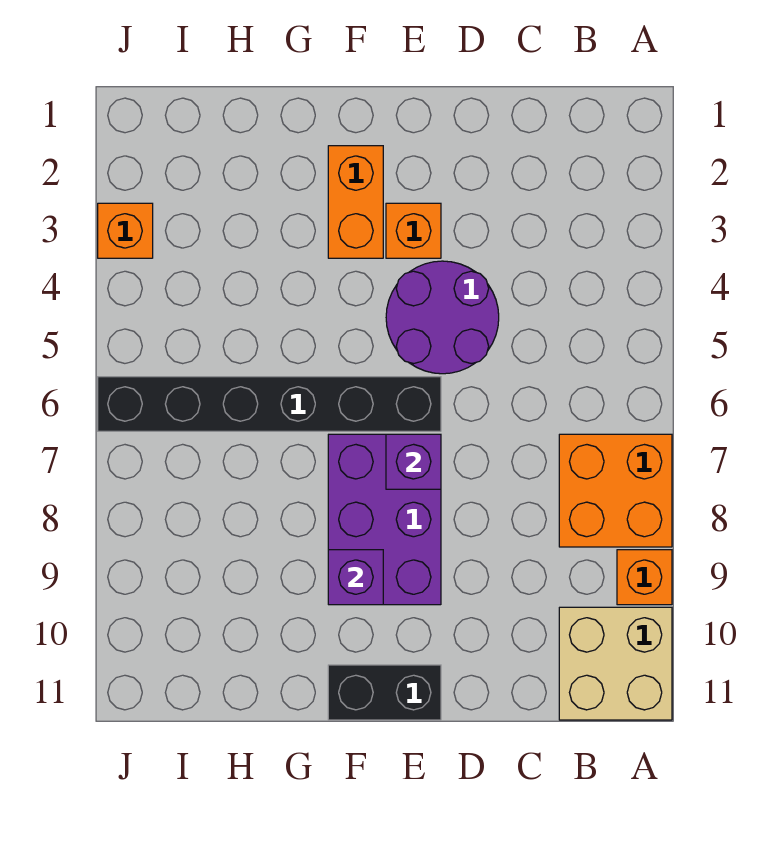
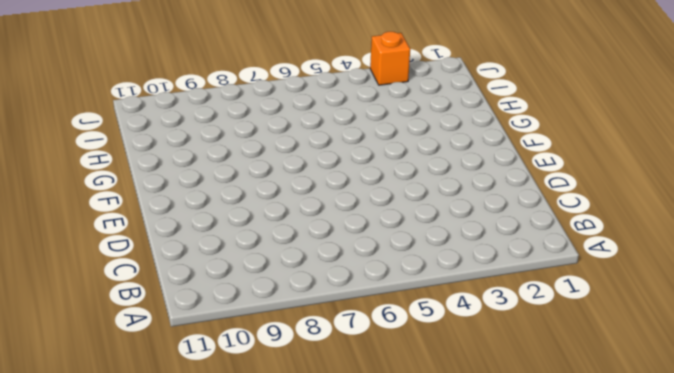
none -> orange brick A7:B8 level 1
none -> orange brick A9 level 1
none -> tan brick A10:B11 level 1

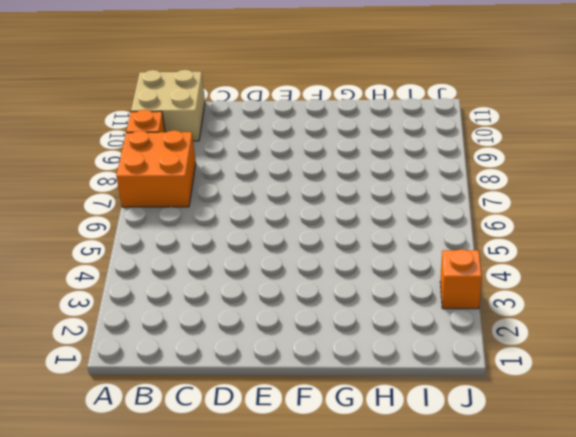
none -> purple round brick D4:E5 level 1
none -> orange brick E3 level 1
none -> black brick E6:J6 level 1

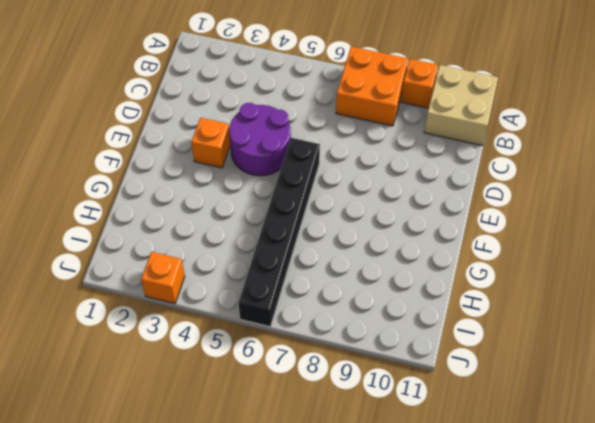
none -> purple brick E7:F9 level 1
none -> black brick E11:F11 level 1
none -> orange brick F2:F3 level 1

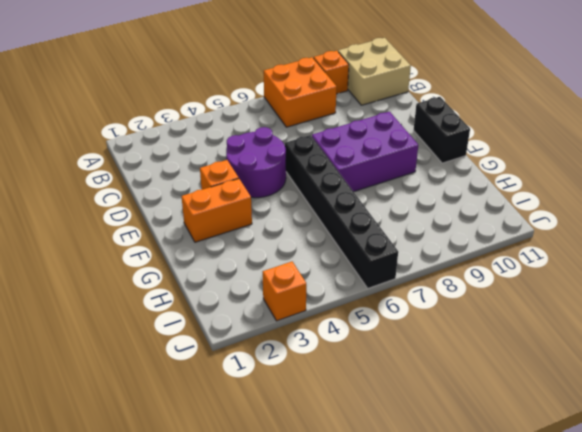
none -> purple brick E7 level 2
none -> purple brick F9 level 2

